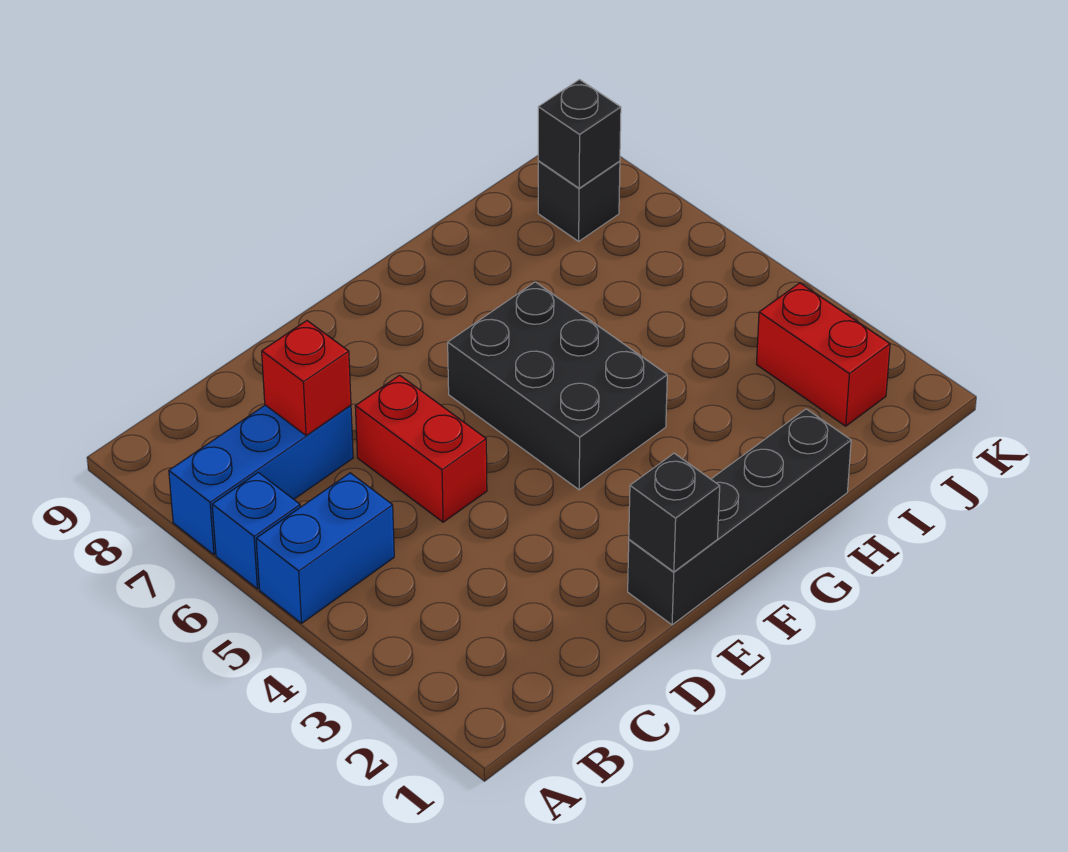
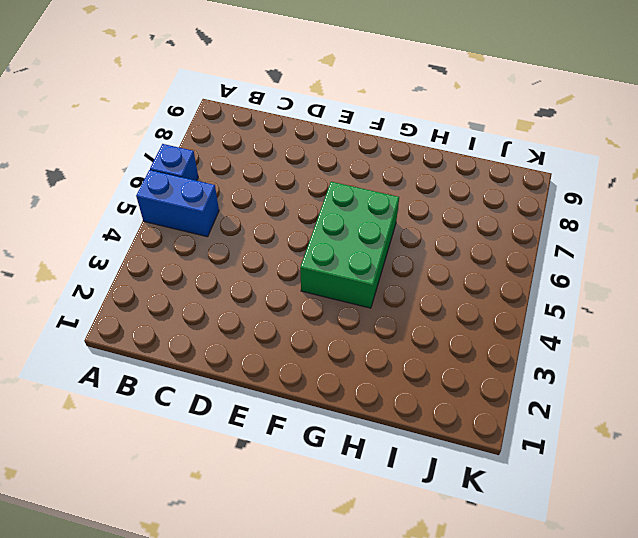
green brick F4:G6 level 1 -> black brick F4:G6 level 1
none -> blue brick A7:C7 level 1
none -> red brick D5:D6 level 1

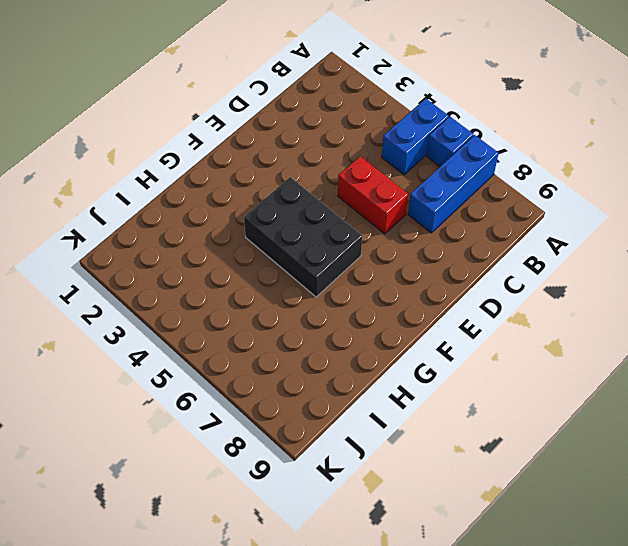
none -> black brick E1:H1 level 1
none -> red brick J2:J3 level 1

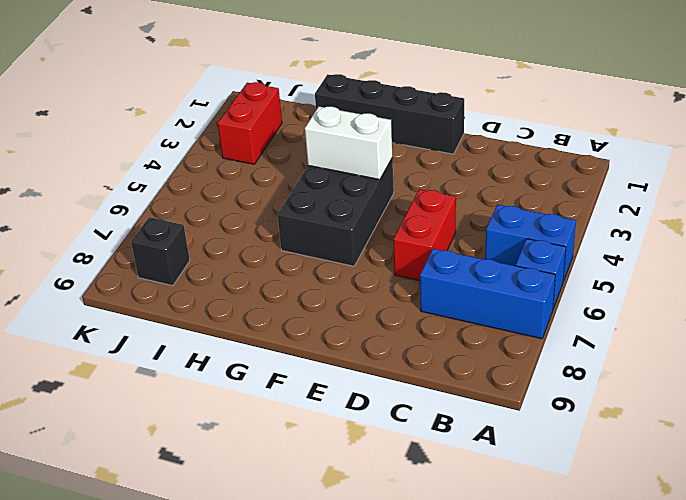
white brick F4:G4 level 2 -> none
none -> red brick C7 level 2
none -> black brick E1 level 2

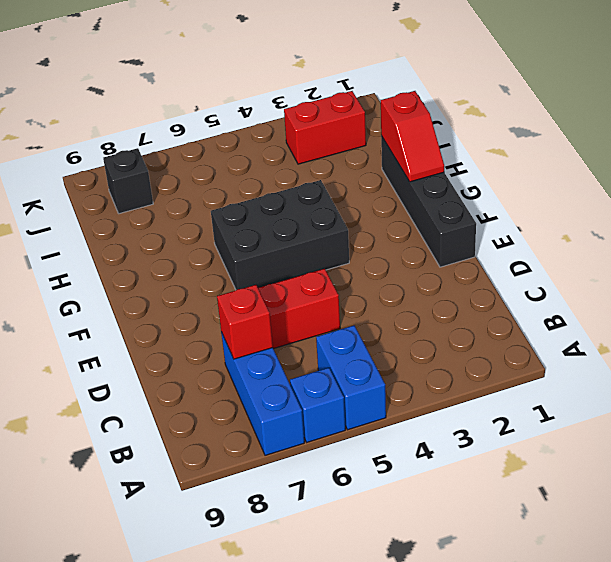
red slope G1:H1 level 2 top H -> none
none -> black brick E1 level 2
none -> black brick J8 level 2

